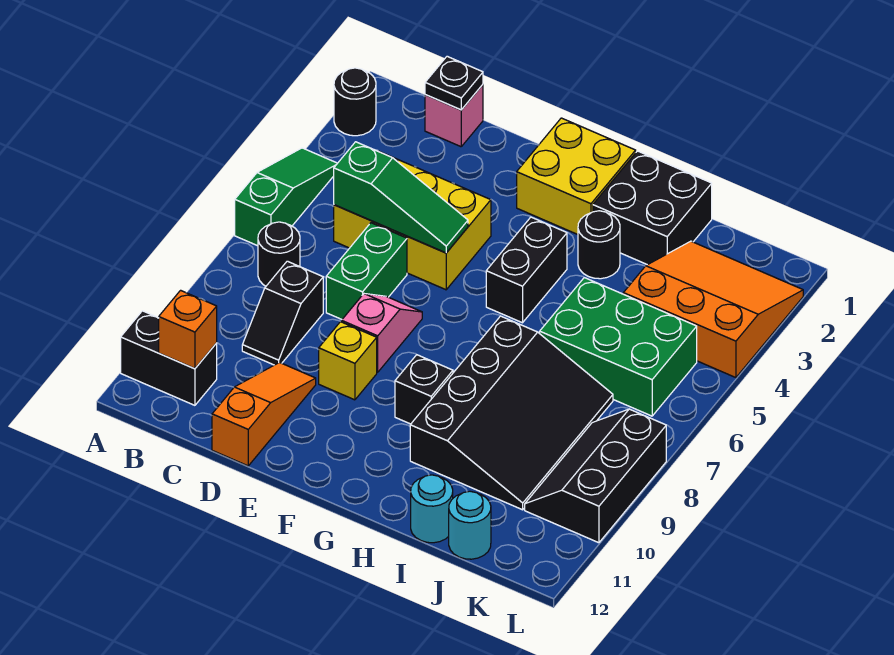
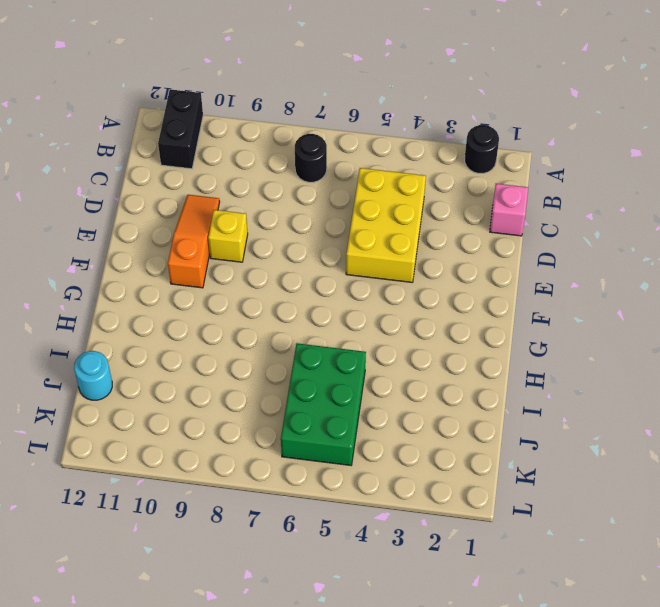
orange slope D10:F10 level 1 top F -> orange slope D10:D12 level 1 top 12
none -> green slope A4:A6 level 1 top 6
none -> black slope C8:C9 level 1 top 8
none -> green brick D6:D7 level 1

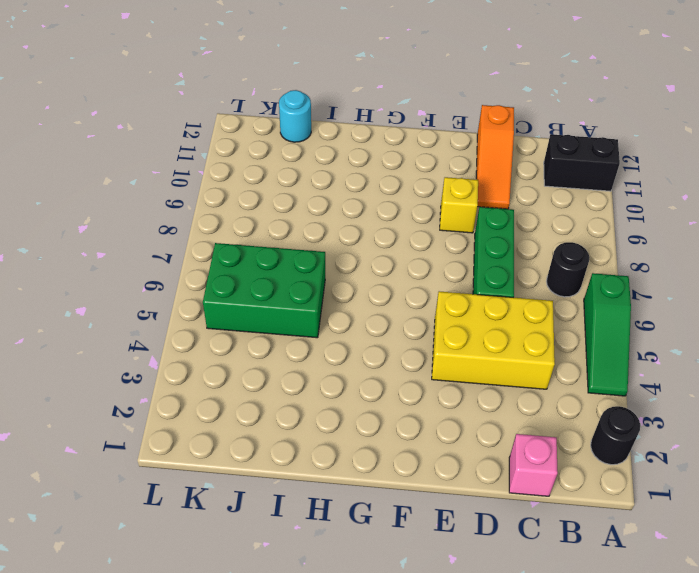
green brick D6:D8 level 1 -> green brick D6:D7 level 1
none -> black slope C8:C9 level 1 top 8
none -> pink slope E7:E8 level 1 top 8
none -> yellow brick F1:G2 level 1

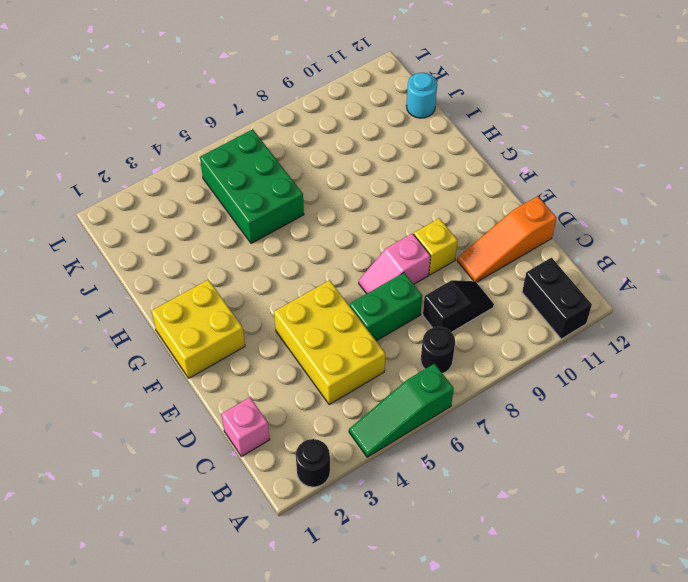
none -> black brick G4:G5 level 1
none -> black brick G9 level 1
none -> black brick H1:I2 level 1

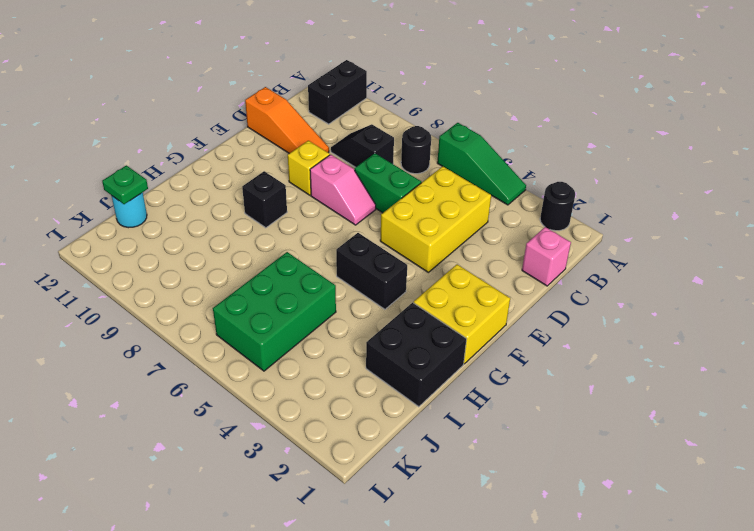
green plate J12 level 2 -> none
none -> black round brick H3 level 1
none -> black slope H7:J10 level 1 top H
none -> cyan round brick I12 level 1

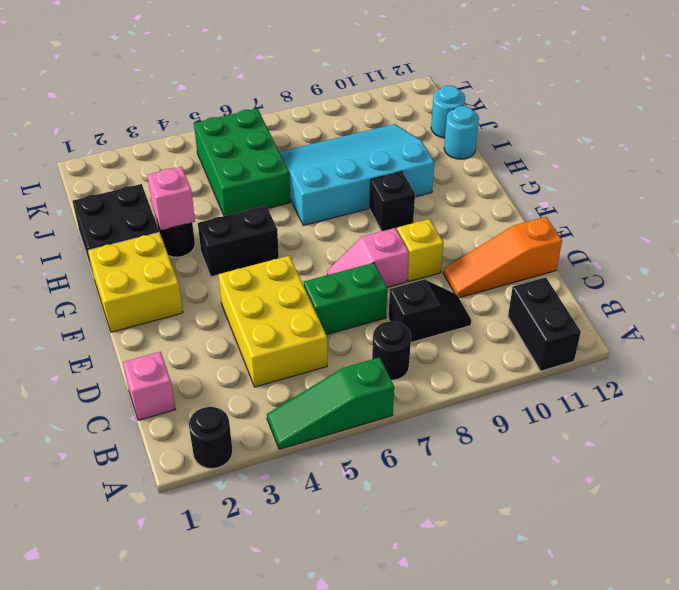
pink brick H3 level 2 -> none
cyan slope H7:J10 level 1 top H -> black slope H7:J10 level 1 top H
none -> orange slope J2:L4 level 1 top 4
none -> black slope K8:L10 level 1 top L
none -> orange brick B11 level 2

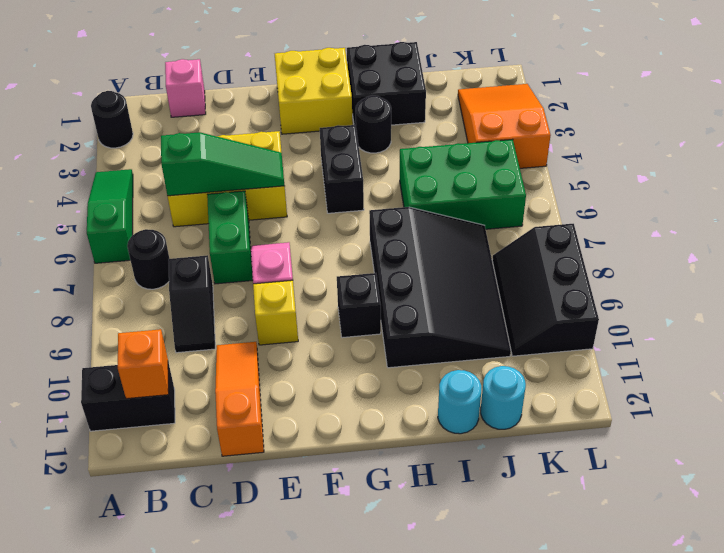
orange slope K2:L4 level 1 top 4 -> orange slope J2:L4 level 1 top 4
none -> black plate C1 level 2

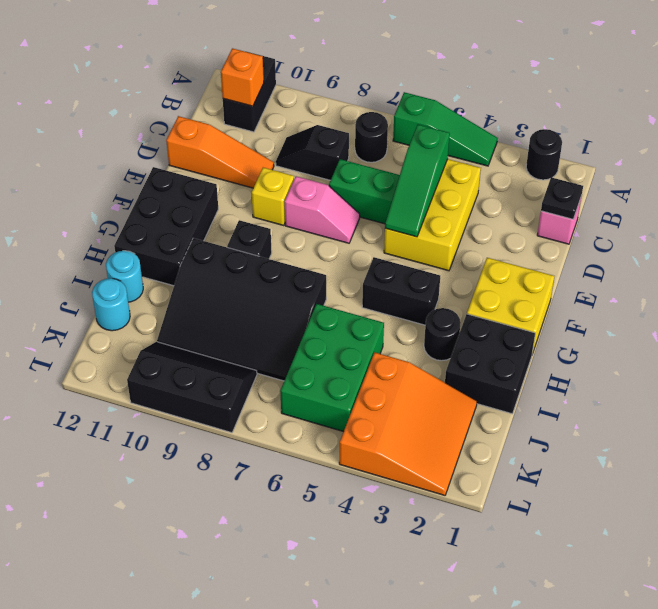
black brick F11:H12 level 1 -> none

